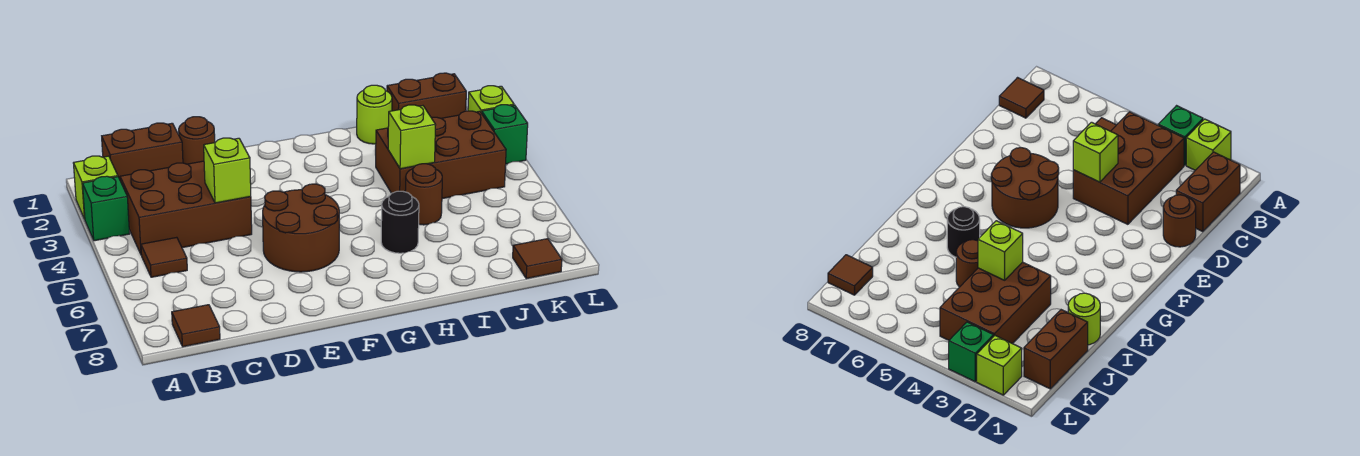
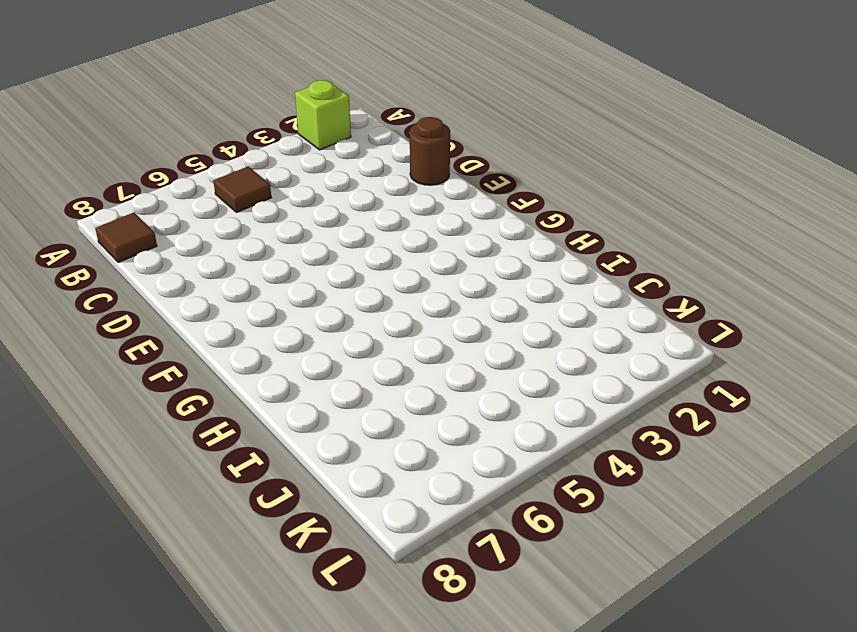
none -> green brick A3 level 1
none -> brown brick B1:C1 level 1
none -> brown brick B3:D4 level 1

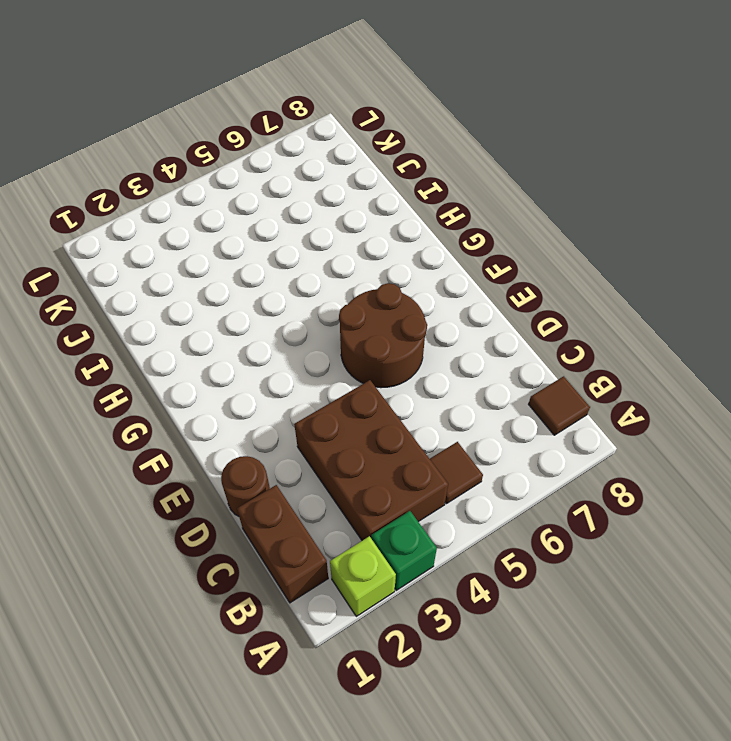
none -> black round brick H6 level 1
none -> lime round brick I1 level 1
none -> brown brick I3:K4 level 1

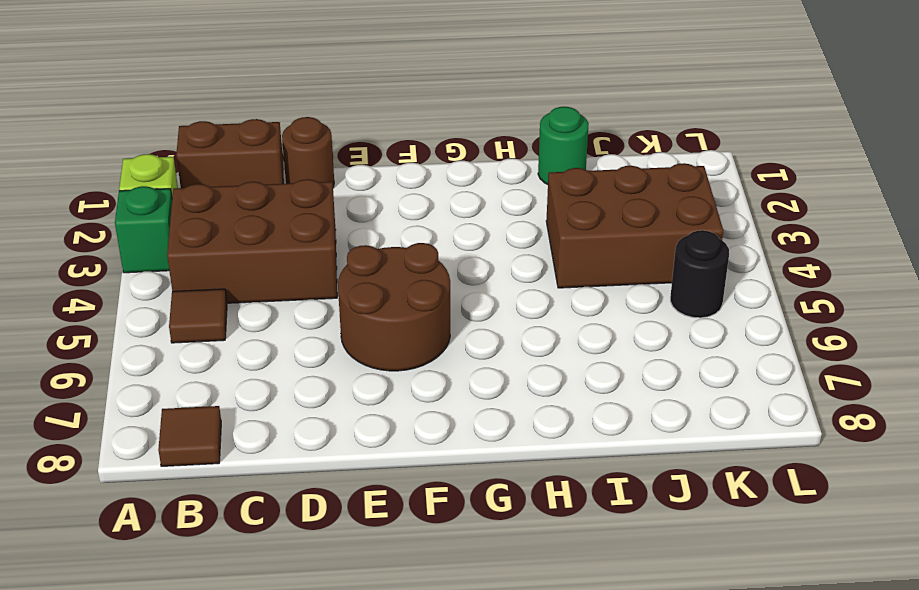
green round brick I1 level 1 -> lime round brick I1 level 1
black round brick K5 level 1 -> black round brick H6 level 1
none -> brown round brick I5 level 1
none -> brown brick J1:K1 level 1
none -> brown tile K8 level 1

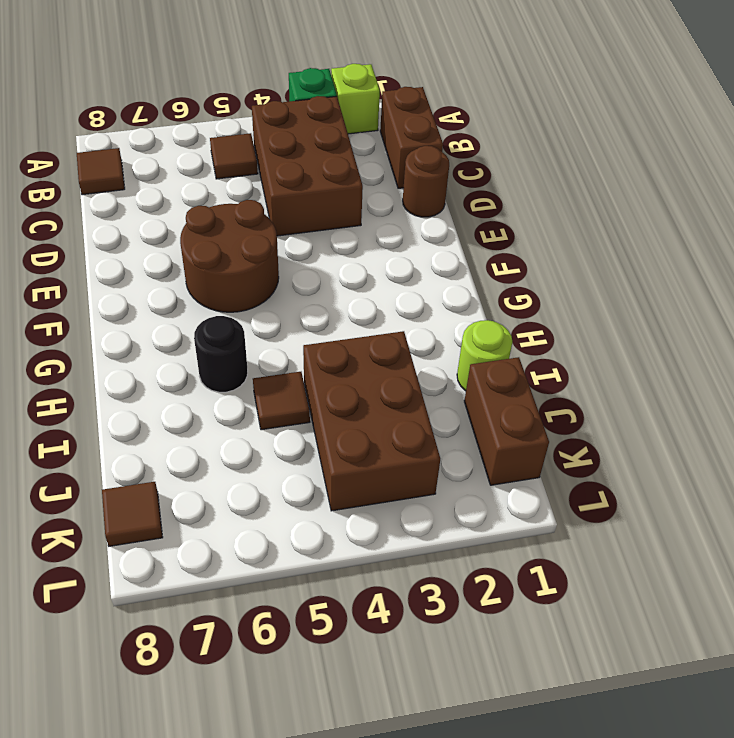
brown tile I5 level 1 -> brown round brick I5 level 1
none -> lime brick L2 level 1
none -> green brick L3 level 1
none -> lime brick D4 level 2

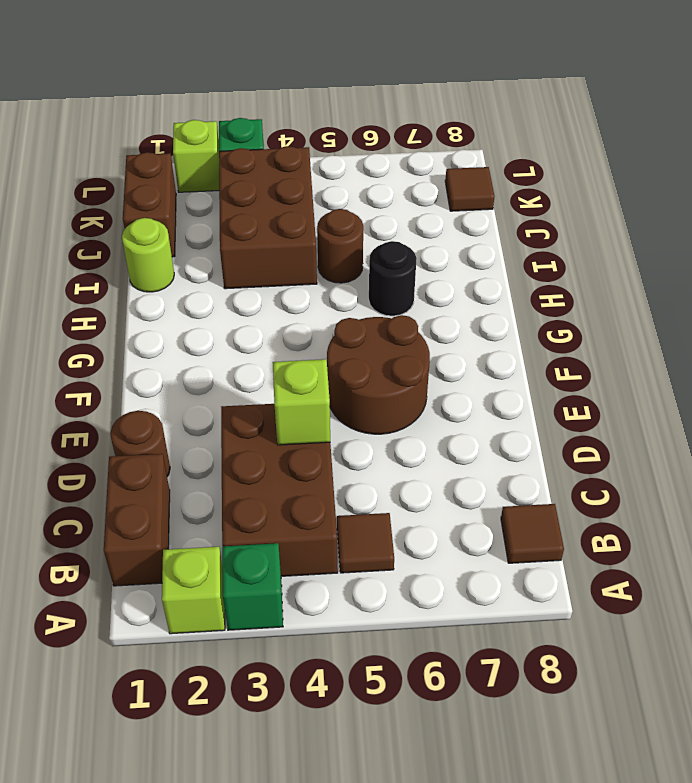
none -> lime brick I4 level 2

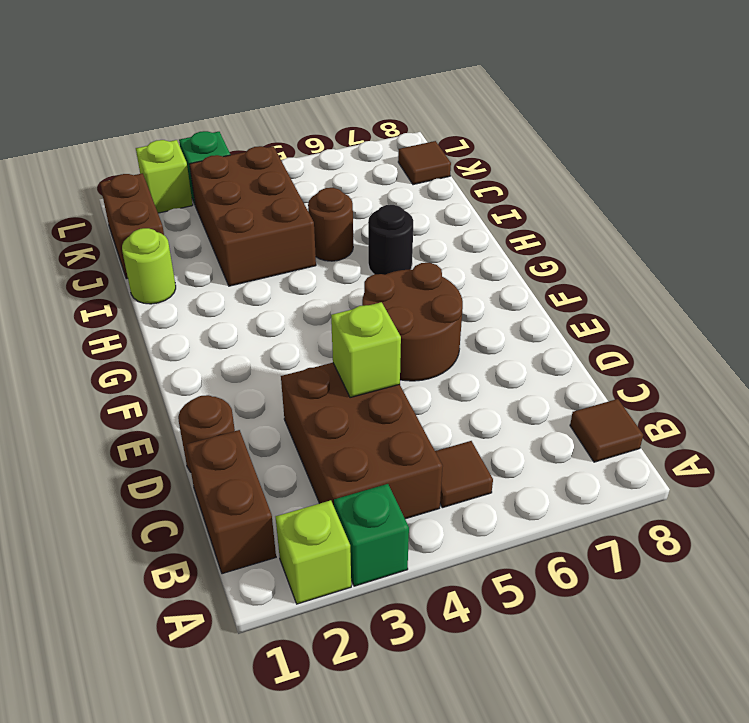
none -> lime brick I4 level 2

